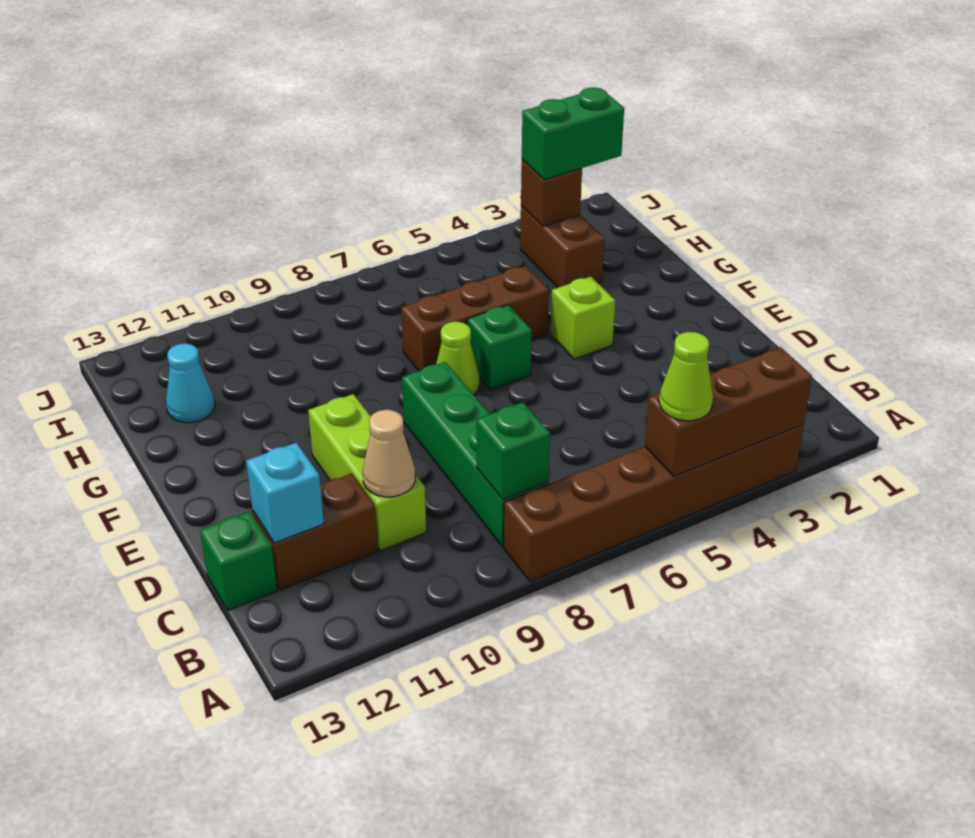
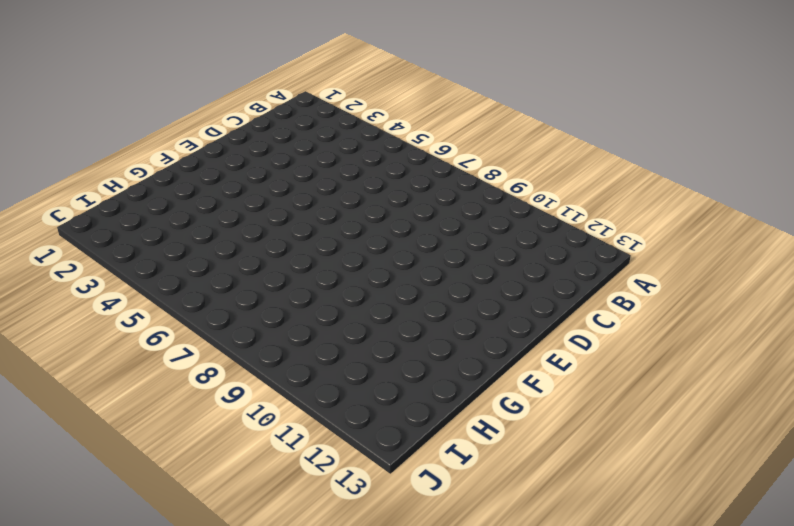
none -> brown brick A3:A8 level 1
none -> green brick B8:E8 level 1
none -> lime brick C10:E10 level 1

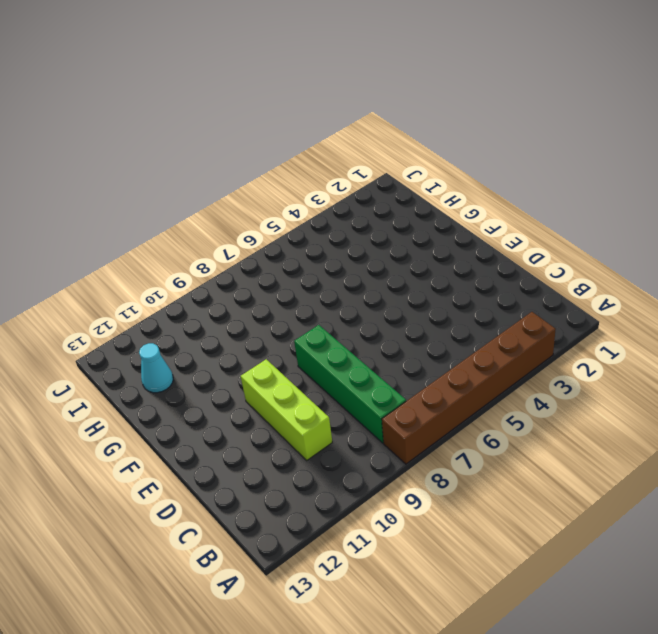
none -> brown brick C11:C12 level 1
none -> green brick C13 level 1
none -> lime brick F4 level 1

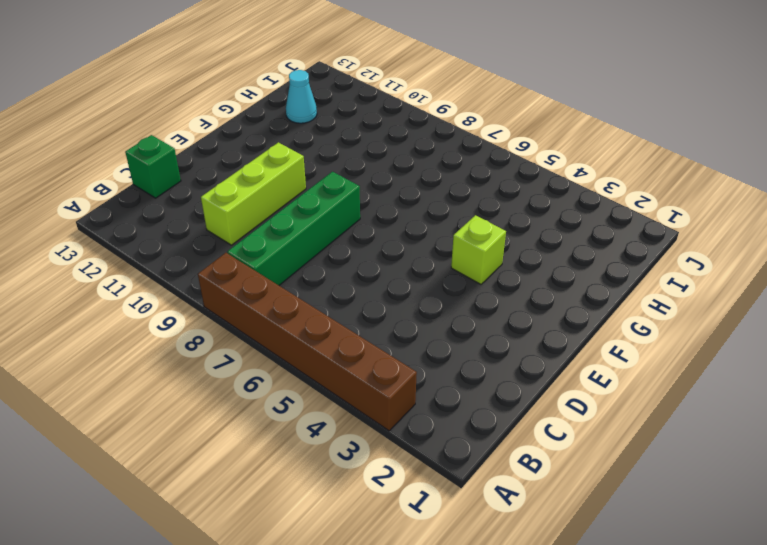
none -> brown brick C11:C12 level 1
none -> green brick F6 level 1
none -> lime cone F7 level 1

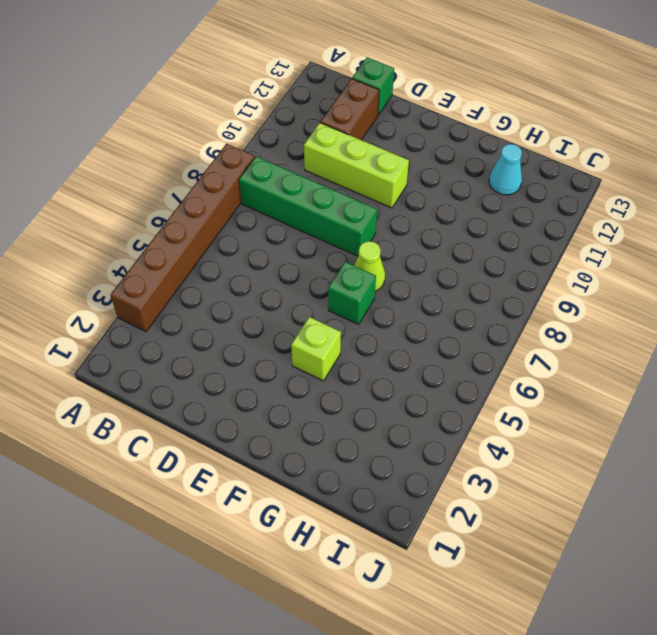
none -> brown brick G5:G7 level 1
none -> brown brick H3:I3 level 1
none -> brown brick A3:A5 level 2

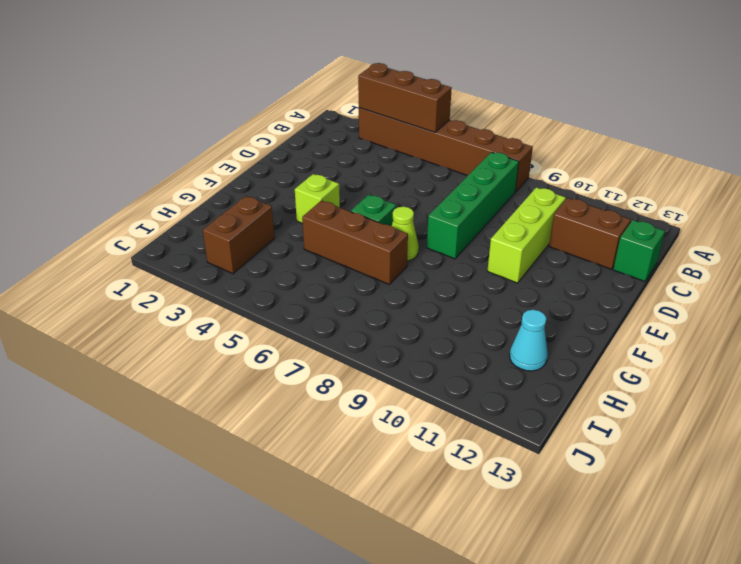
none -> green brick B8 level 2
none -> tan cone C10 level 2
none -> cyan brick C12 level 2

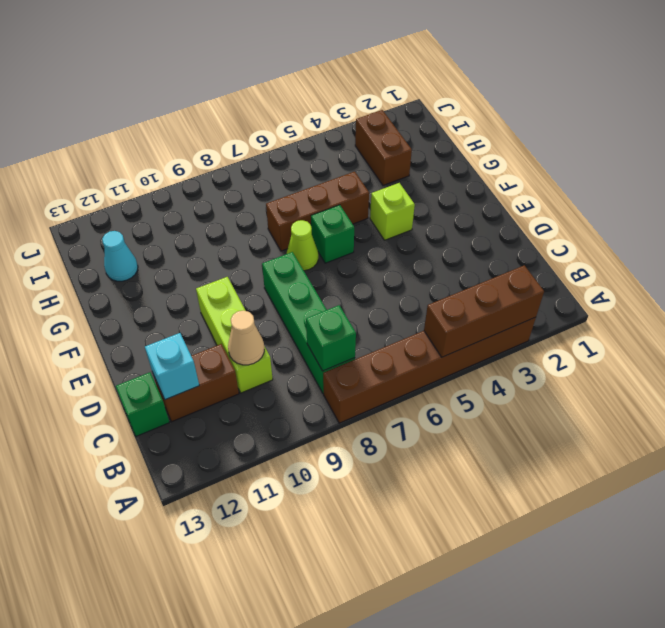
none -> brown brick I3 level 2
none -> lime cone A5 level 3
none -> green brick I2:I3 level 3

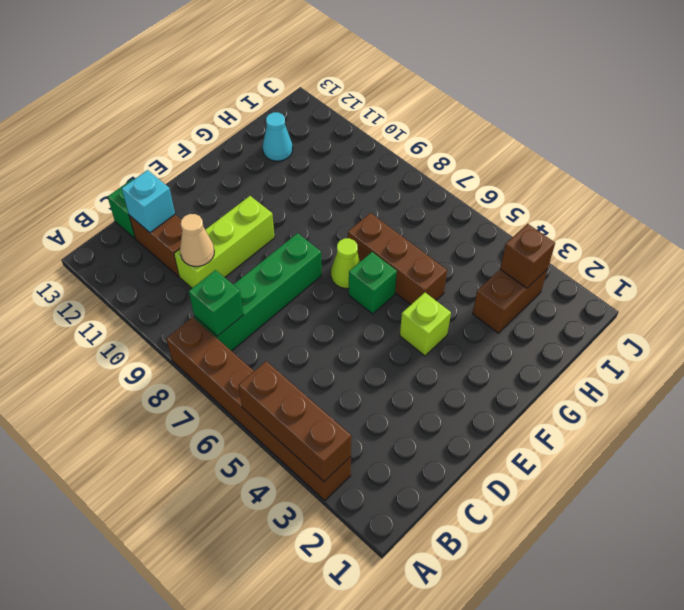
none -> lime cone A5 level 3
none -> green brick I2:I3 level 3

